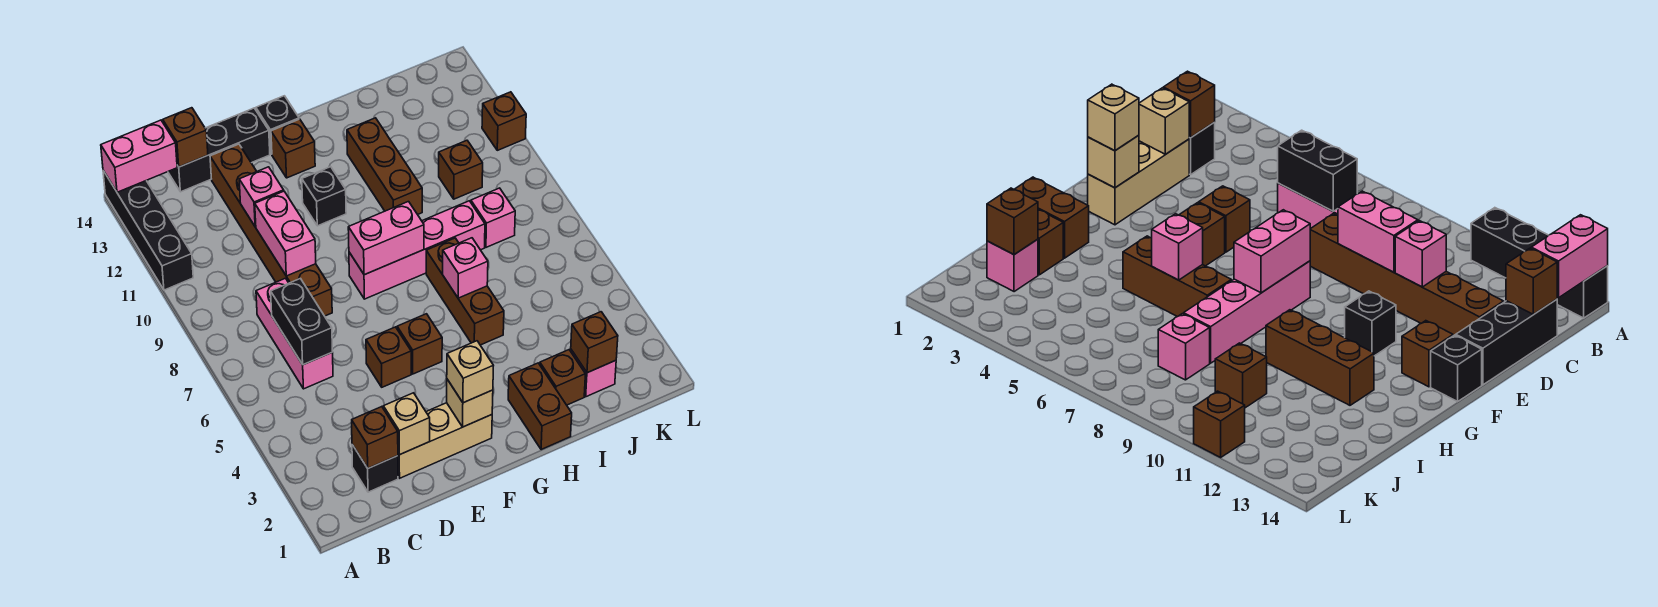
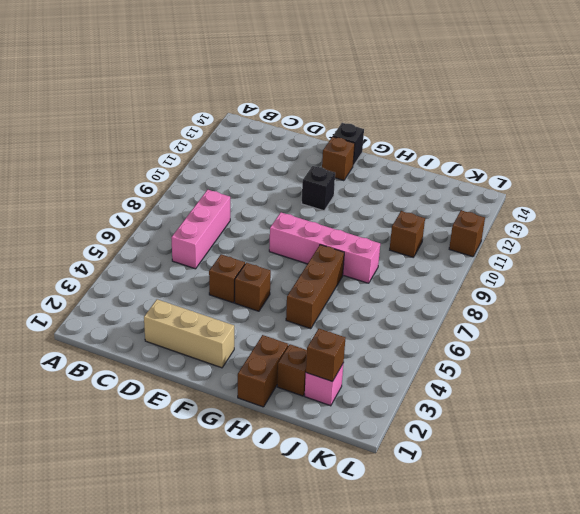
none -> black brick A11:A14 level 1
none -> black brick C2 level 1
none -> black brick C14:E14 level 1
none -> brown brick D8:D13 level 1

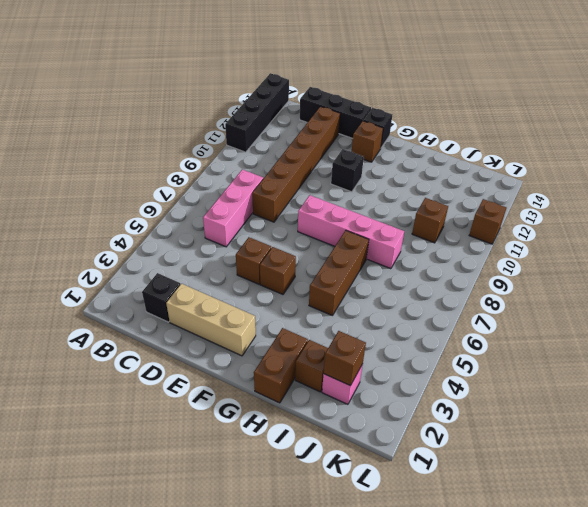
none -> brown brick H10:H12 level 1
none -> pink brick J8 level 1
none -> pink brick A14:B14 level 2
none -> brown brick C2 level 2

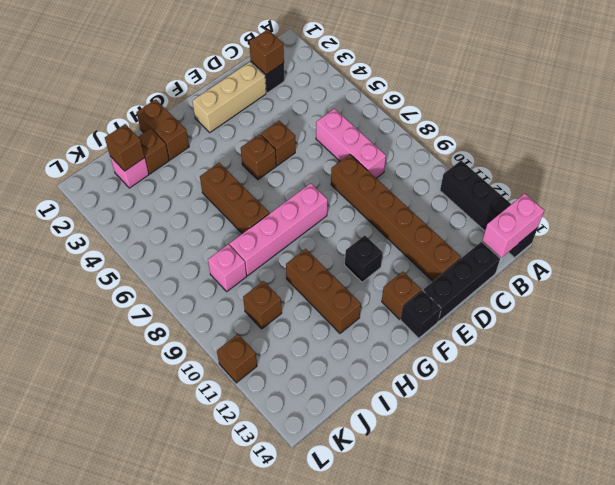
none -> black brick C6:C7 level 2
none -> brown brick C14 level 2
none -> tan brick D2 level 2
none -> pink brick D9:D10 level 2

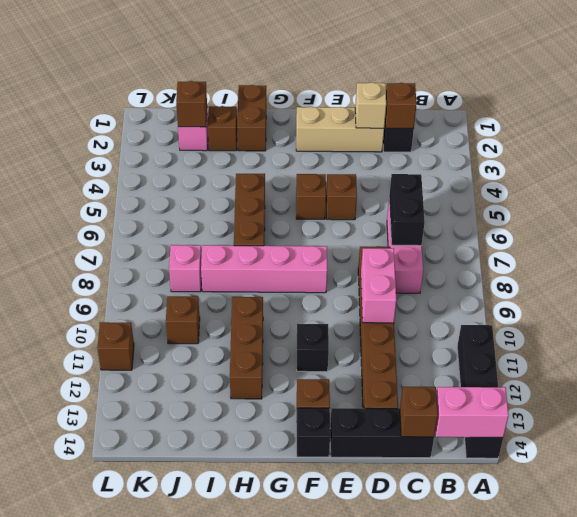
none -> pink brick D11 level 2
none -> tan brick F2 level 2
none -> pink brick F8:G8 level 2
none -> pink brick H6 level 2

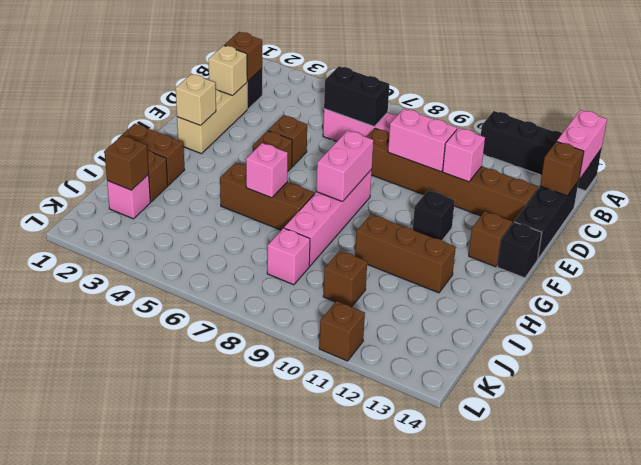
none -> tan brick F2 level 3

